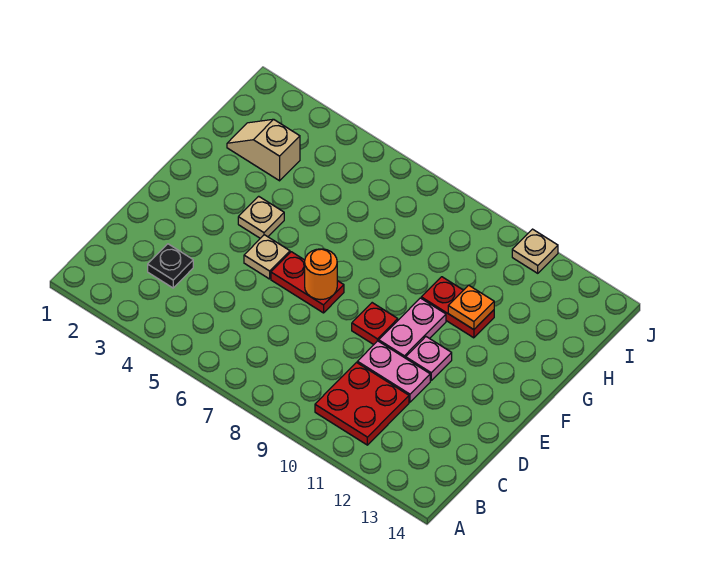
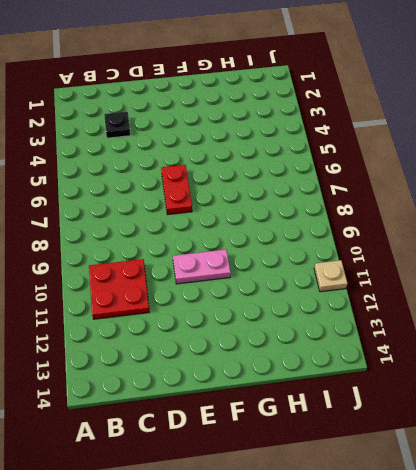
none -> pink plate D10:D11 level 1
none -> tan plate E5 level 1
none -> red plate E9 level 1

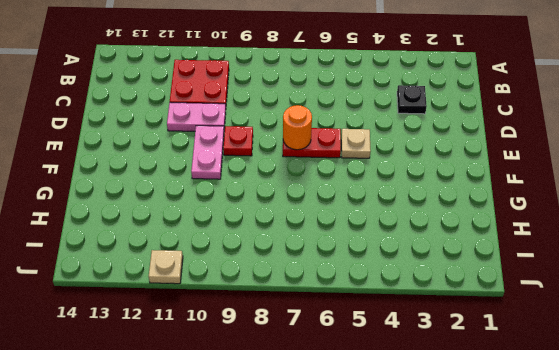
none -> pink plate E11 level 1
none -> tan plate F4 level 1
none -> red plate G10:G11 level 1

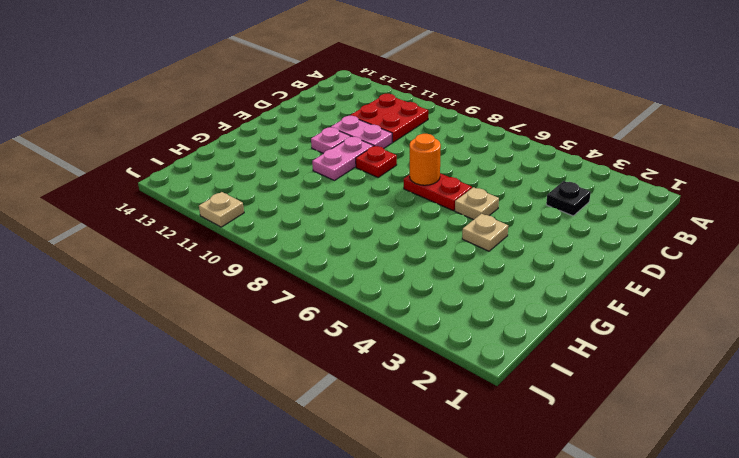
none -> red plate G10:G11 level 1
none -> tan slope H2:H3 level 1 top 3
none -> orange plate G11 level 2

